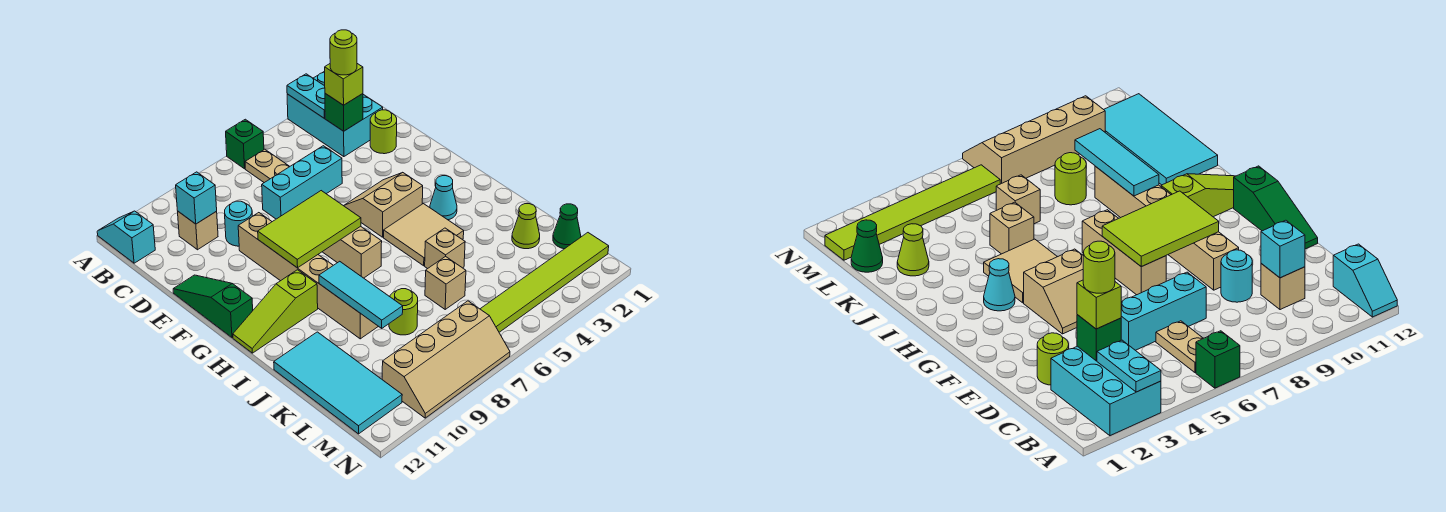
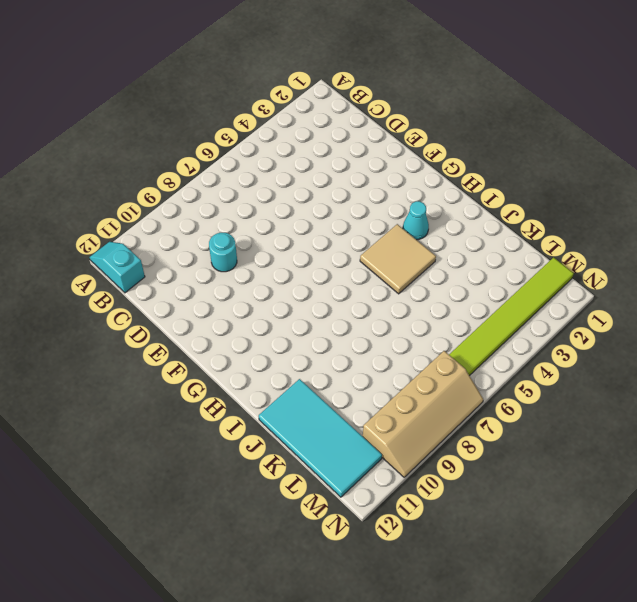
none -> cyan brick A2:C3 level 1
none -> green brick A6 level 1
none -> tan plate B6:C6 level 1
none -> tan brick C10 level 1

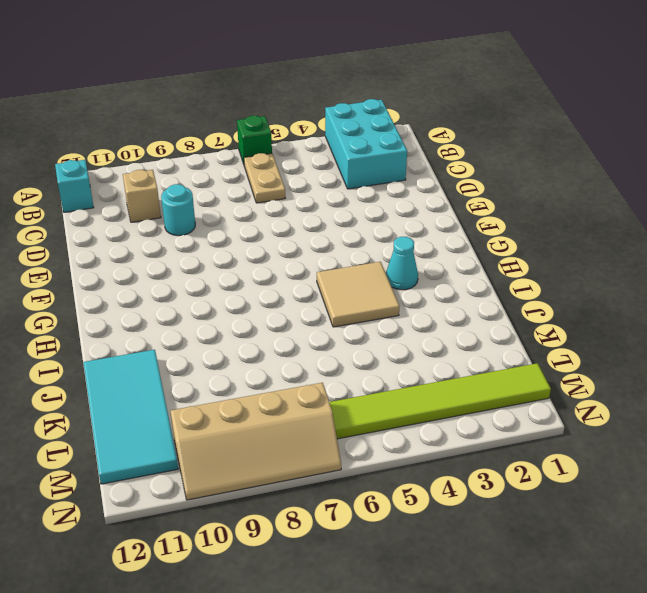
none -> lime round brick D2 level 1
none -> cyan brick D5:D7 level 1
none -> tan brick E9:J9 level 1
none -> green slope E12:G12 level 1 top G

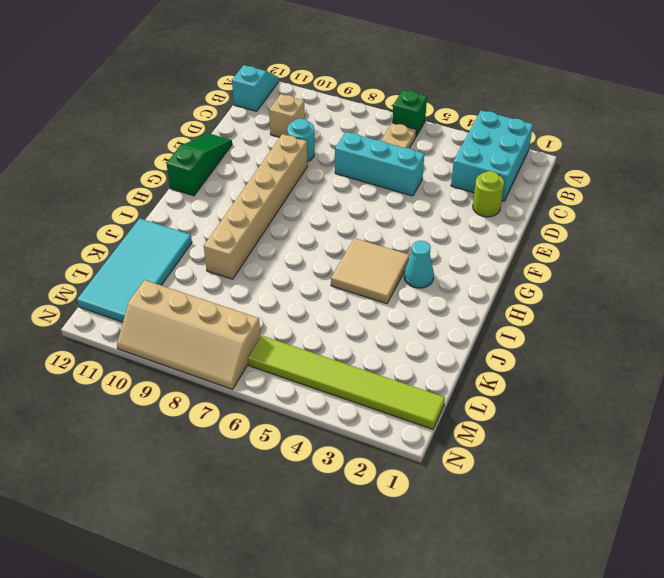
none -> tan slope F4:G5 level 1 top G
none -> tan brick F7:H7 level 1
none -> lime slope H10:H12 level 1 top 10
none -> tan brick J5 level 1

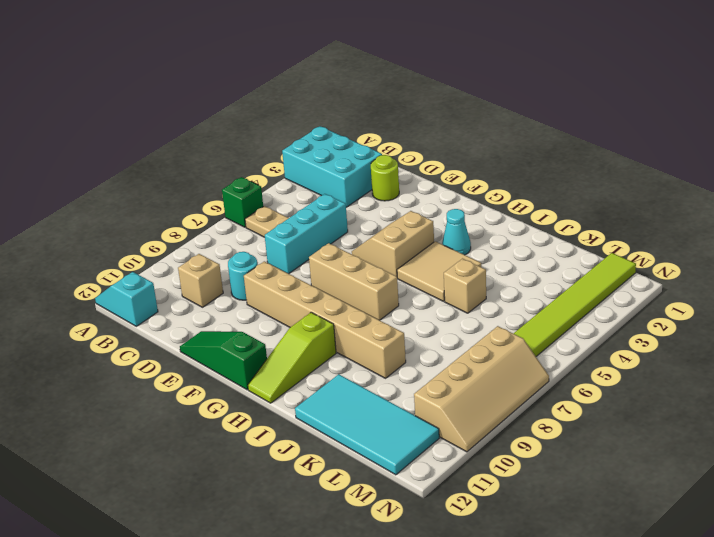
none -> lime cone K2 level 1
none -> tan brick K6 level 1
none -> lime round brick K8 level 1
none -> green cone L1 level 1

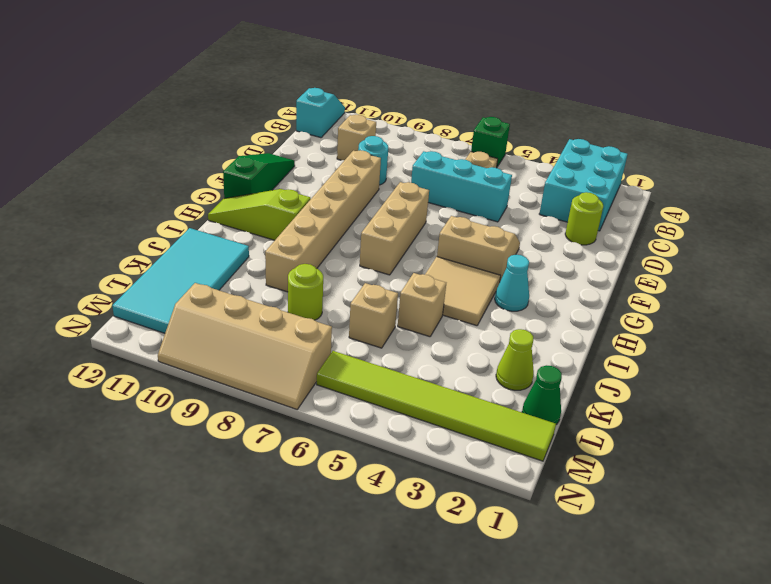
none -> cyan plate A3:B3 level 2
none -> green brick C3 level 2
none -> cyan brick C10 level 2
none -> lime tile F7:G9 level 2

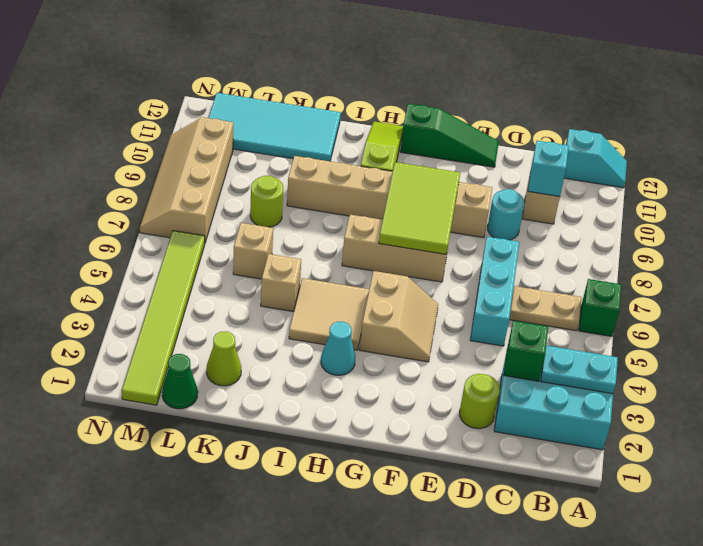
none -> cyan tile I9:K9 level 2
none -> lime brick C3 level 3
none -> lime round brick C3 level 4

